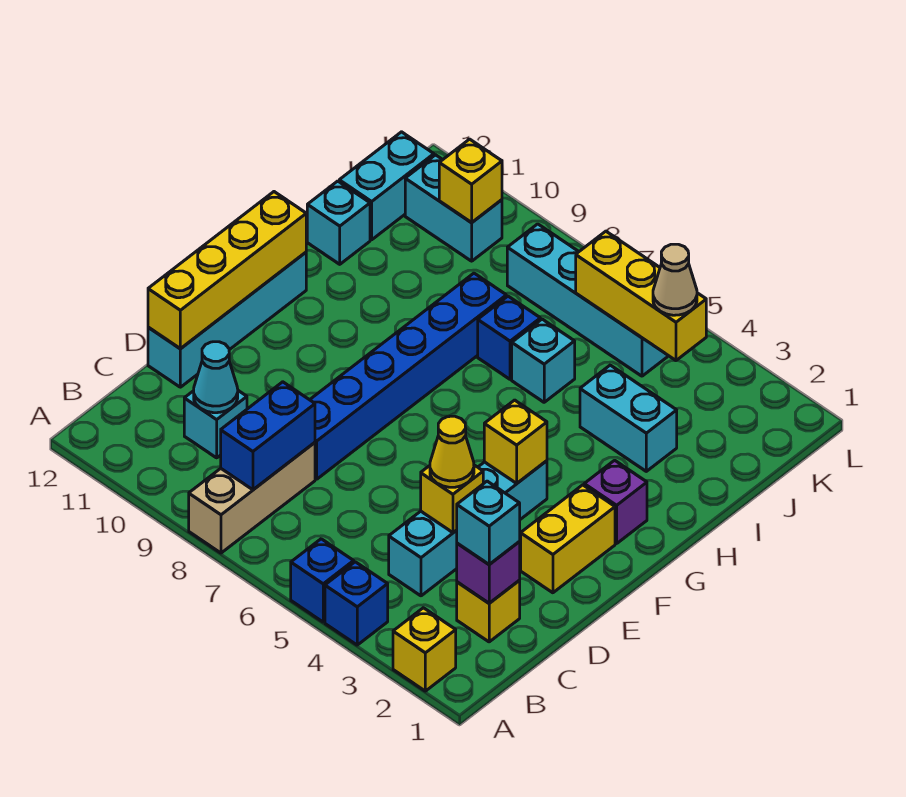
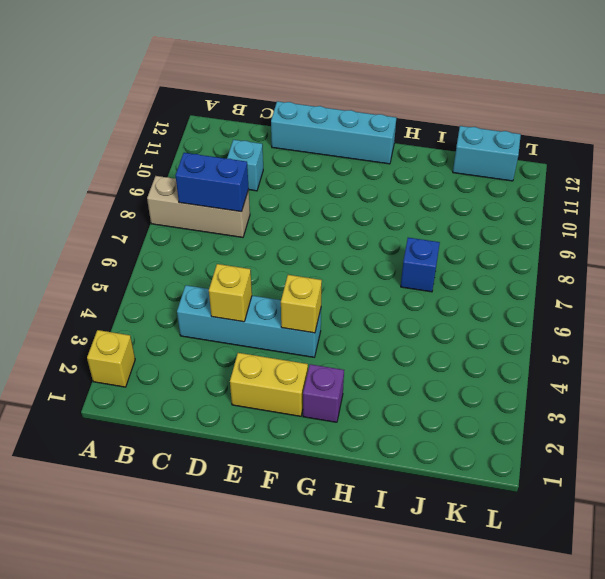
none -> blue brick A4 level 1
none -> blue brick A5 level 1
none -> yellow brick C2 level 1

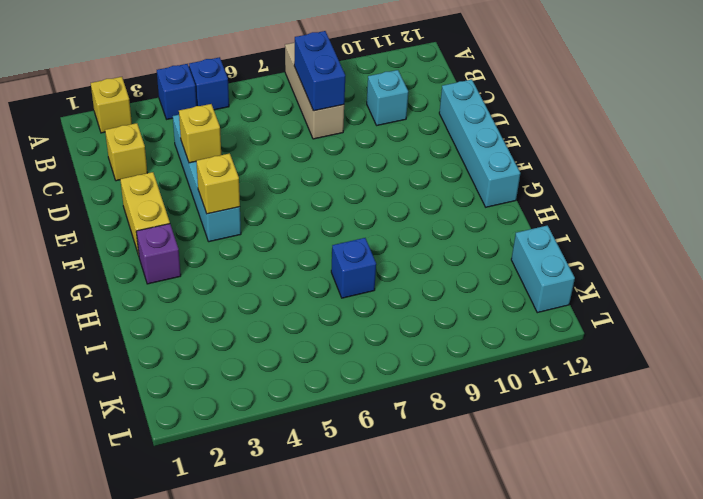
none -> blue brick D8:I8 level 1
none -> cyan brick I3:I4 level 1
none -> cyan brick I6 level 1

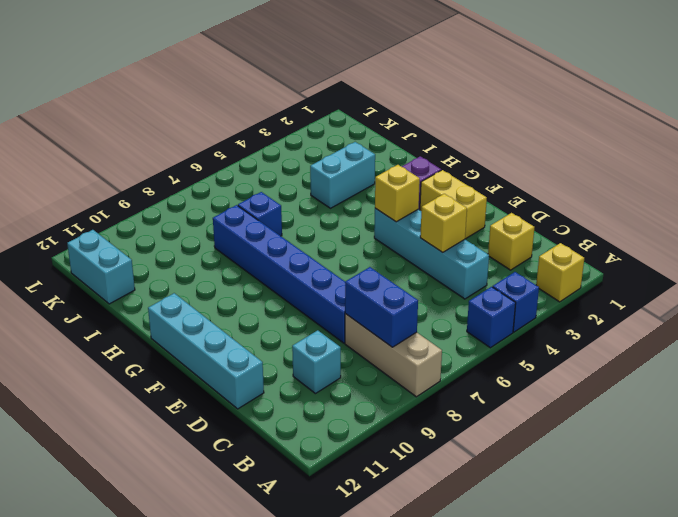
none -> cyan brick I6 level 1
none -> cyan brick I12 level 1
none -> cyan brick K5:K8 level 1

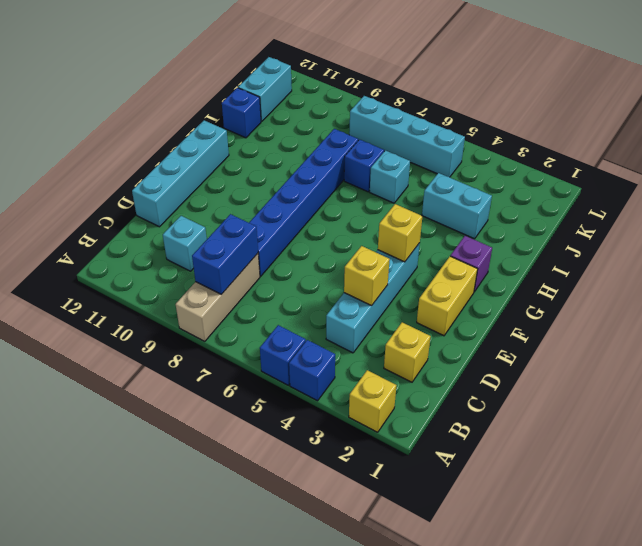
blue brick I12 level 1 -> cyan brick I12 level 1
none -> cyan brick K10:K11 level 1
none -> purple brick C2 level 2
none -> cyan cone C10 level 2

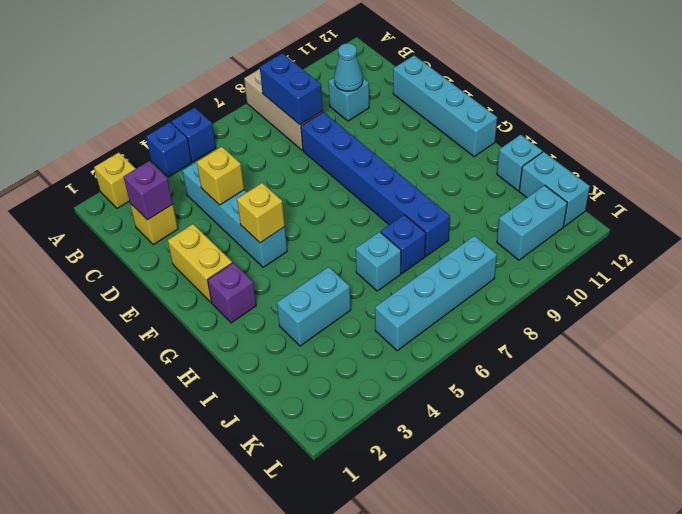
none -> yellow brick D12:G12 level 2
none -> yellow brick K4:K6 level 2
none -> yellow brick K10 level 2

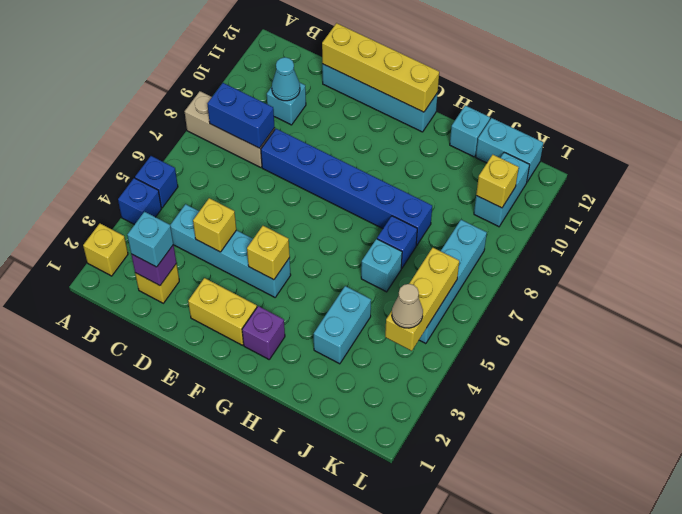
none -> yellow cone D4 level 3

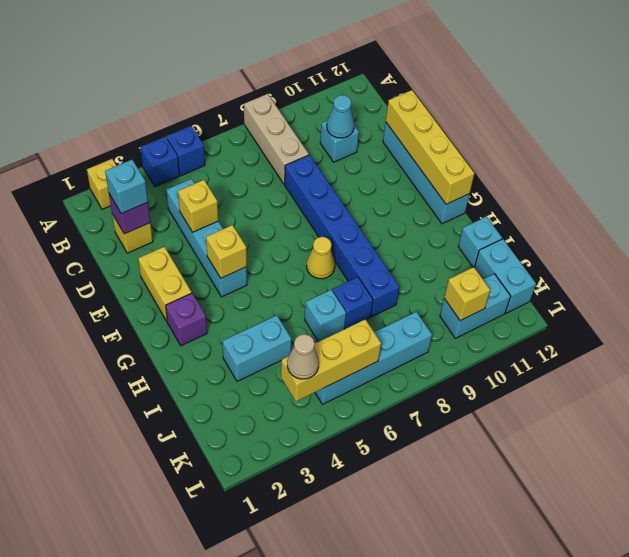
yellow cone G7 level 1 -> yellow cone D4 level 3
none -> blue brick B8:C8 level 2

